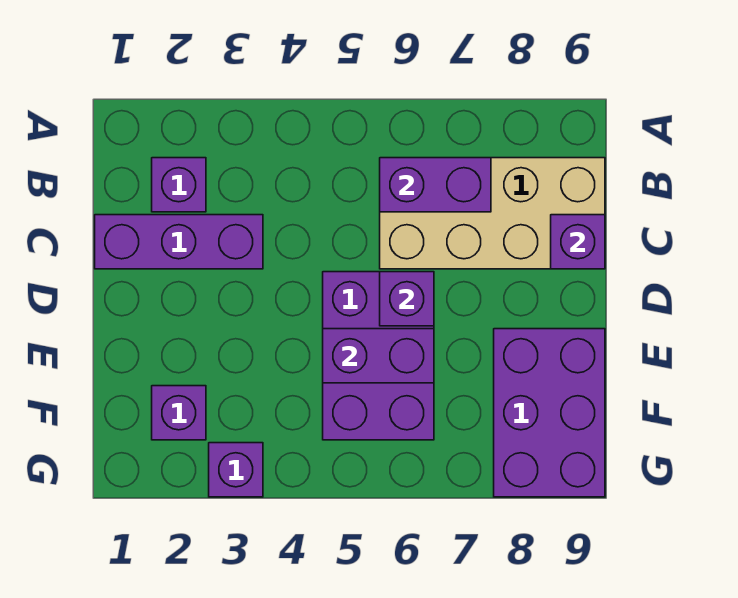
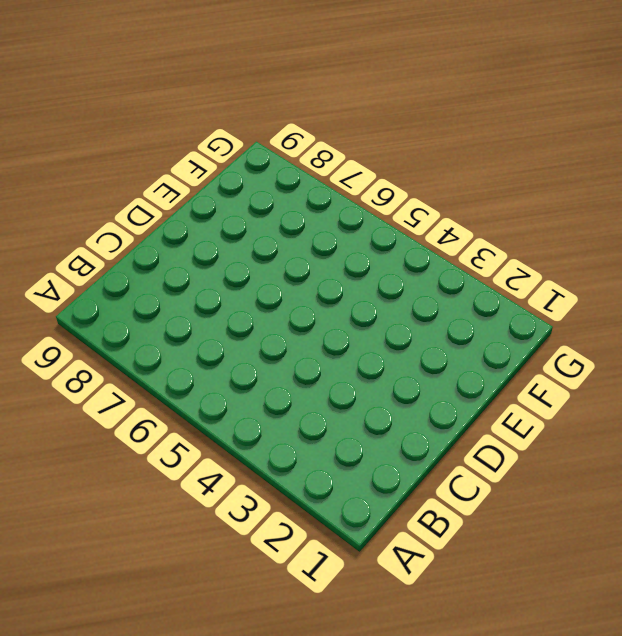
none -> purple brick B2 level 1
none -> tan brick B6:C9 level 1

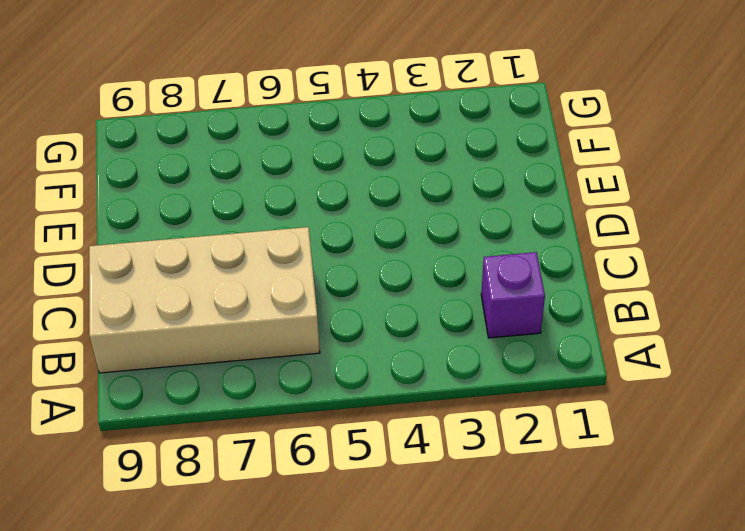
none -> purple brick C1:C3 level 1
none -> purple brick D5:F6 level 1

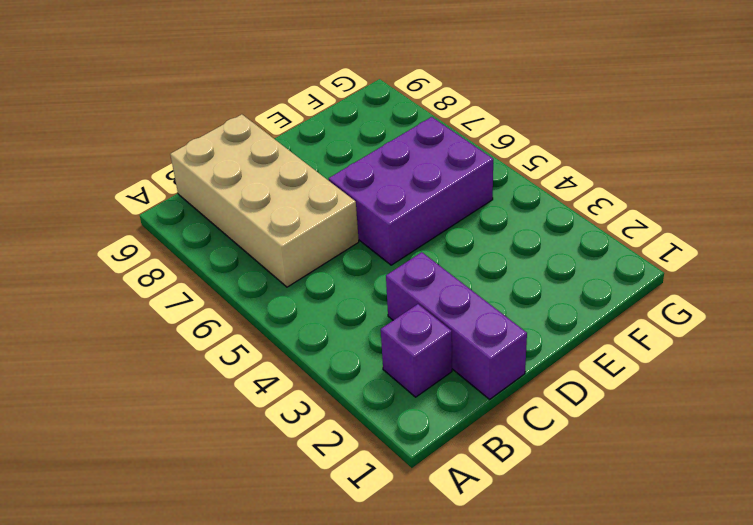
none -> purple brick E8:G9 level 1
none -> purple brick F2 level 1

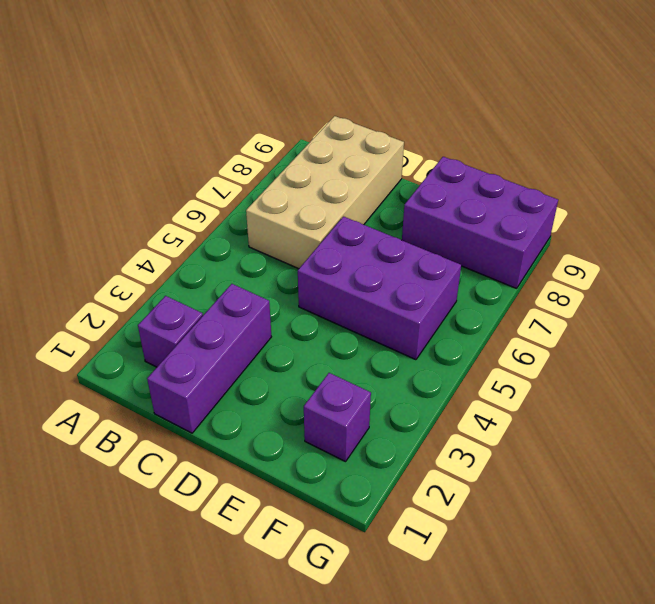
none -> purple brick G3 level 1
none -> purple brick B6:B7 level 2

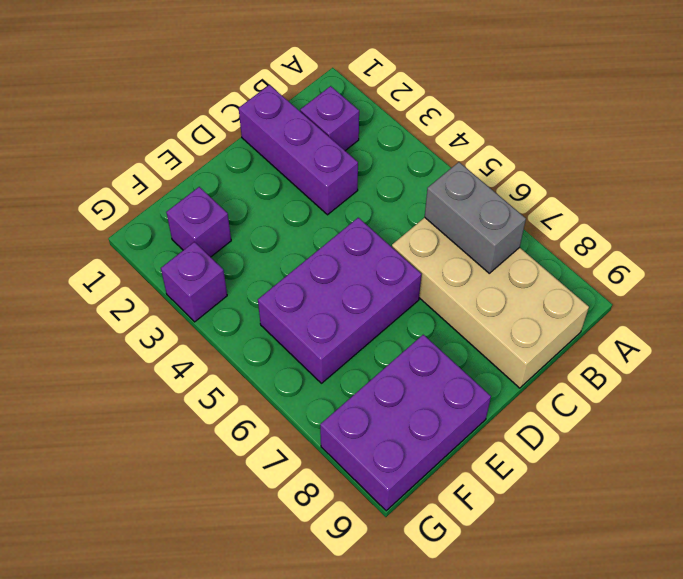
grey brick B6:B7 level 2 -> purple brick B6:B7 level 2
none -> purple brick C9 level 2
none -> purple brick D6 level 2

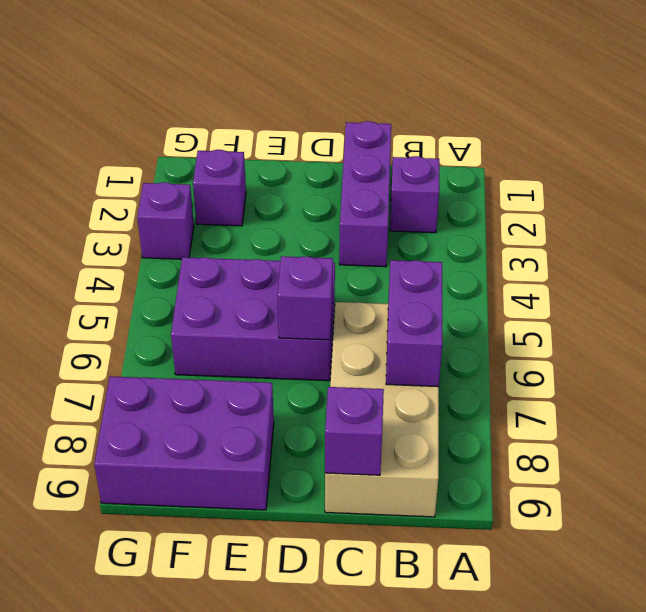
none -> purple brick E5:E6 level 2

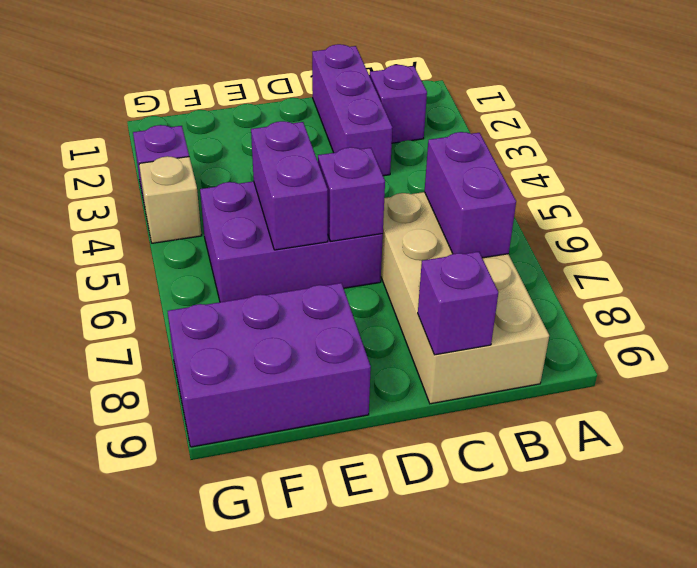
tan brick G4 level 1 -> none
none -> purple brick F2 level 1

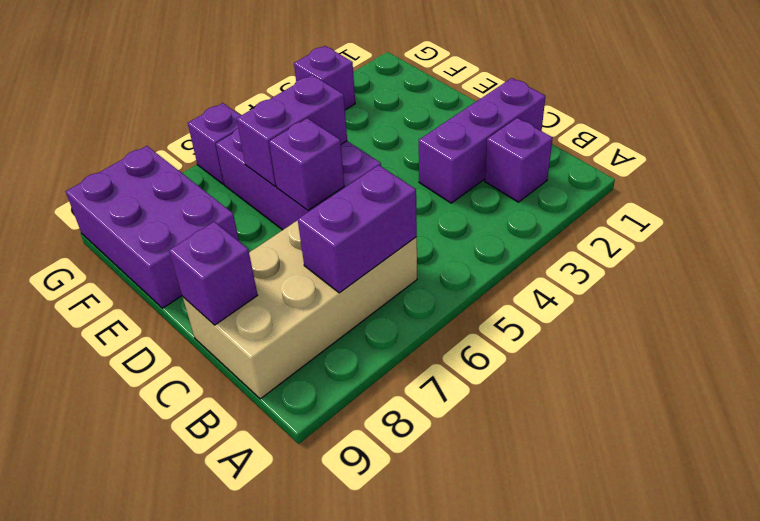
purple brick G6 level 1 -> purple brick F2 level 1

